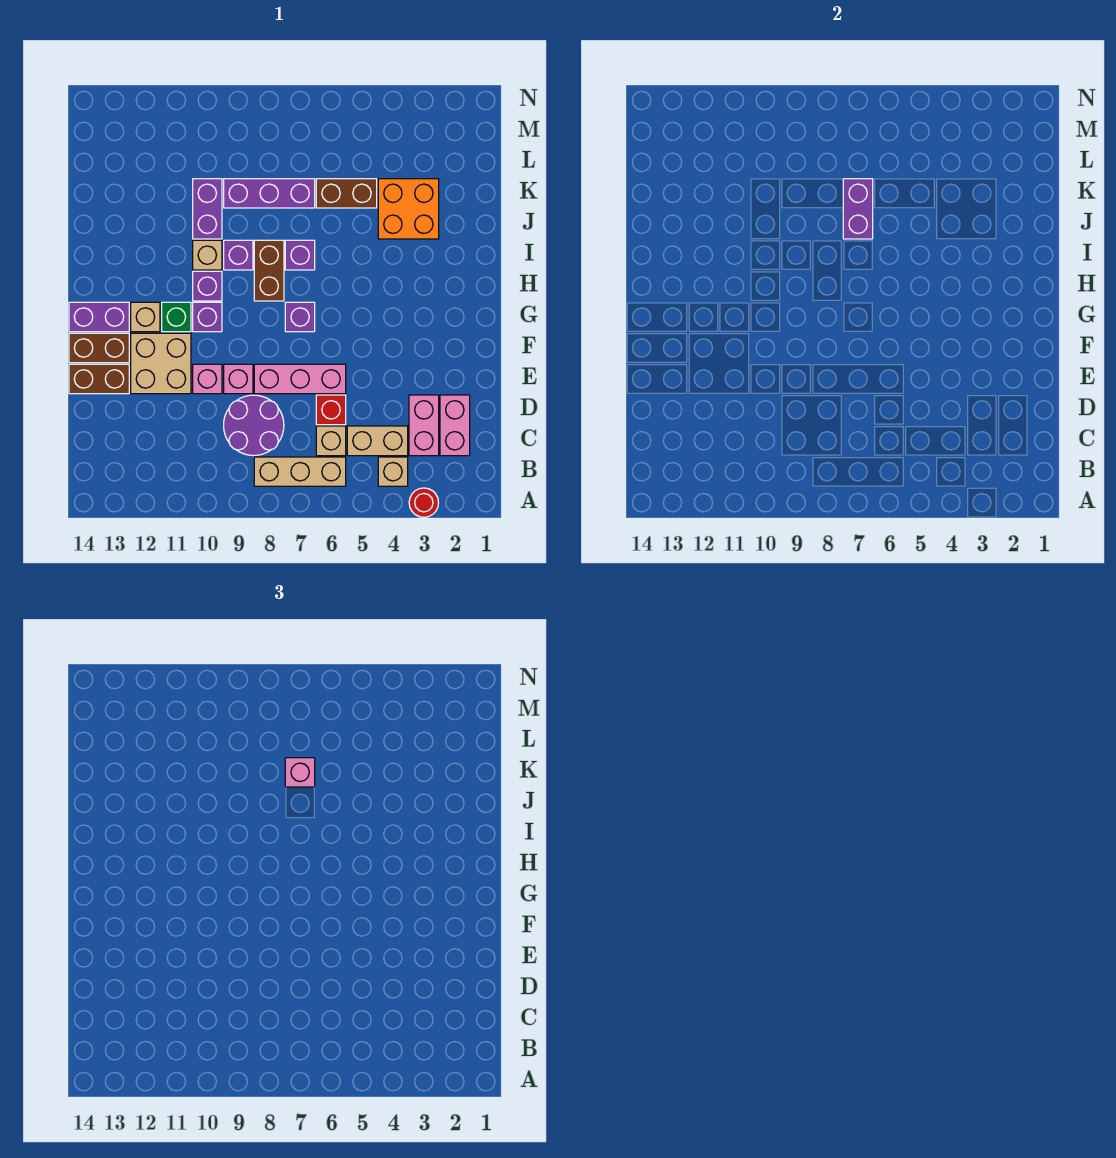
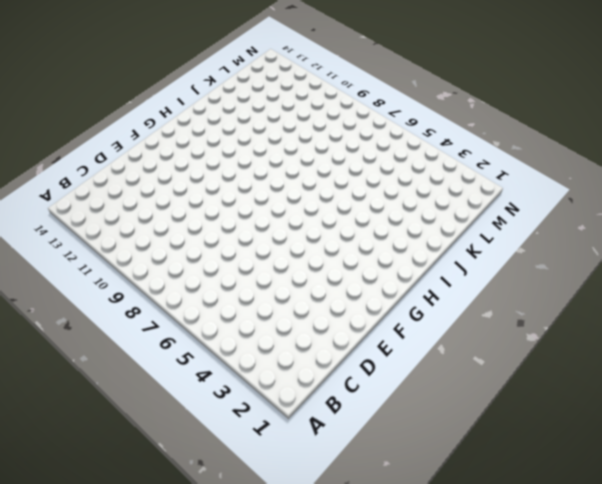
none -> red round brick A3 level 1
none -> tan brick B4 level 1
none -> tan brick B6:B8 level 1
none -> pink brick C2:D2 level 1

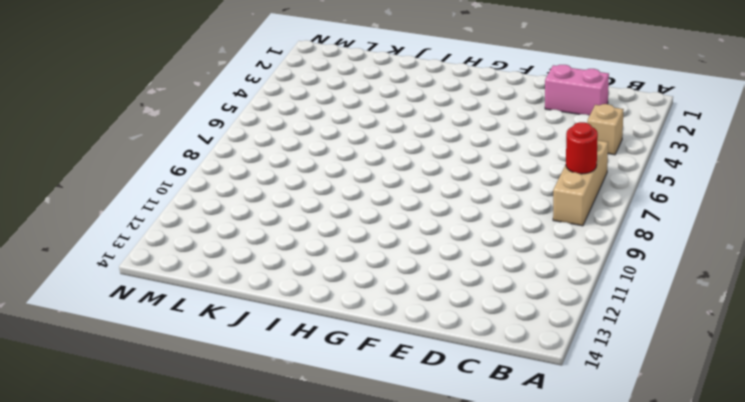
red round brick B7 level 2 -> red round brick A3 level 1
none -> pink brick C3:D3 level 1
none -> tan brick C4:C5 level 1
none -> tan brick C6 level 1
none -> purple round brick C8:D9 level 1

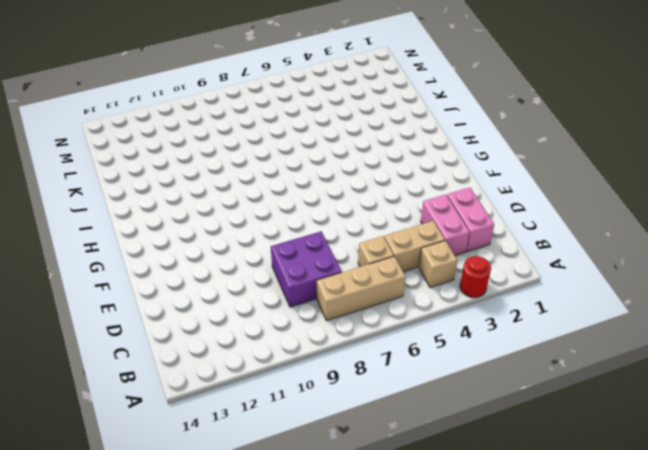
purple brick C8:D9 level 1 -> purple round brick C8:D9 level 1
none -> red brick D6 level 1
none -> pink brick E6:E8 level 1
none -> pink brick E9 level 1
none -> pink brick E10 level 1

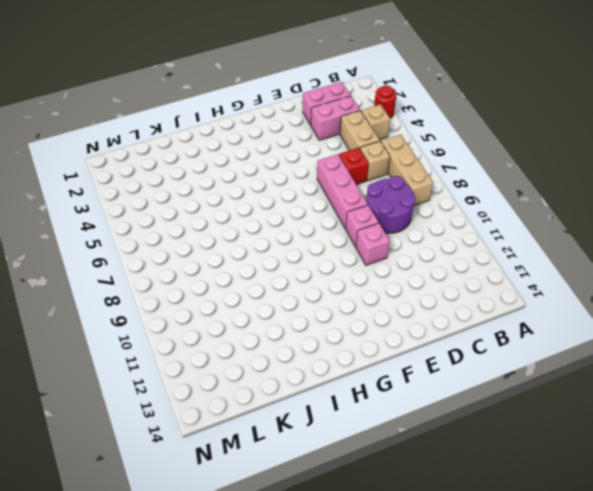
none -> tan brick E11:F12 level 1
none -> brown brick E13:E14 level 1
none -> brown brick F13:F14 level 1
none -> purple brick G7 level 1

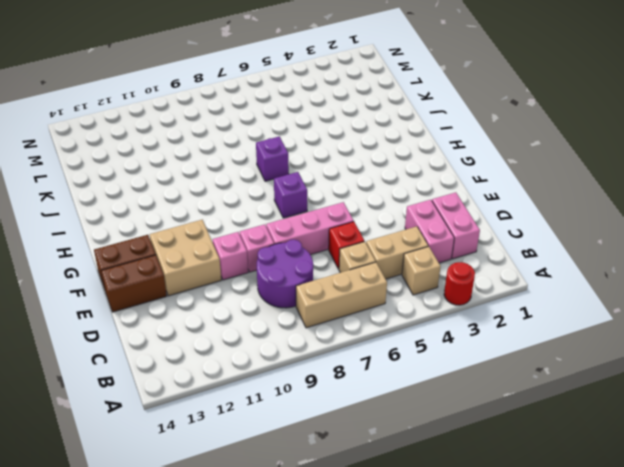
none -> purple brick G10 level 1
none -> green brick G11 level 1
none -> tan brick G12 level 1
none -> purple brick G13:G14 level 1

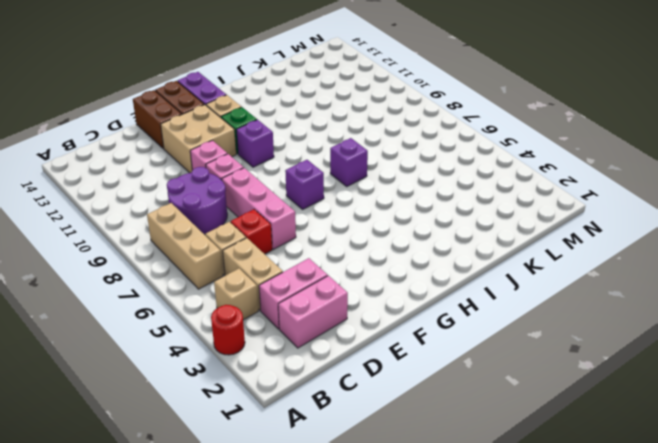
none -> brown brick H8:I8 level 1
none -> purple brick H10 level 1
none -> purple brick I9 level 1
none -> tan brick I10 level 1

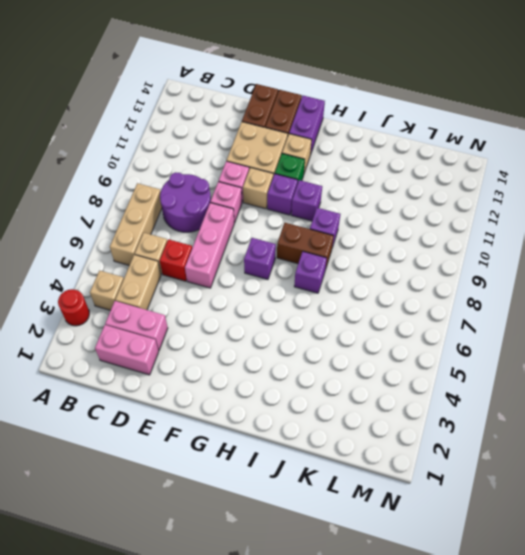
tan brick F10 level 1 -> tan brick I10 level 1
none -> orange brick J3:K4 level 1
none -> purple brick J10:K10 level 1
none -> brown brick K5:K6 level 1
none -> purple brick K7:K9 level 1

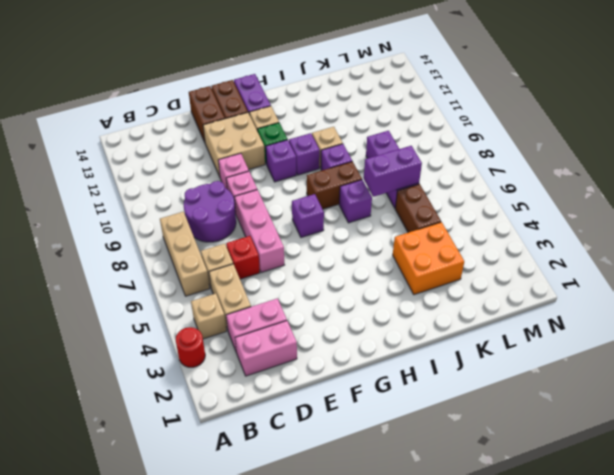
none -> purple brick J10:K10 level 1
none -> pink brick K7 level 3

